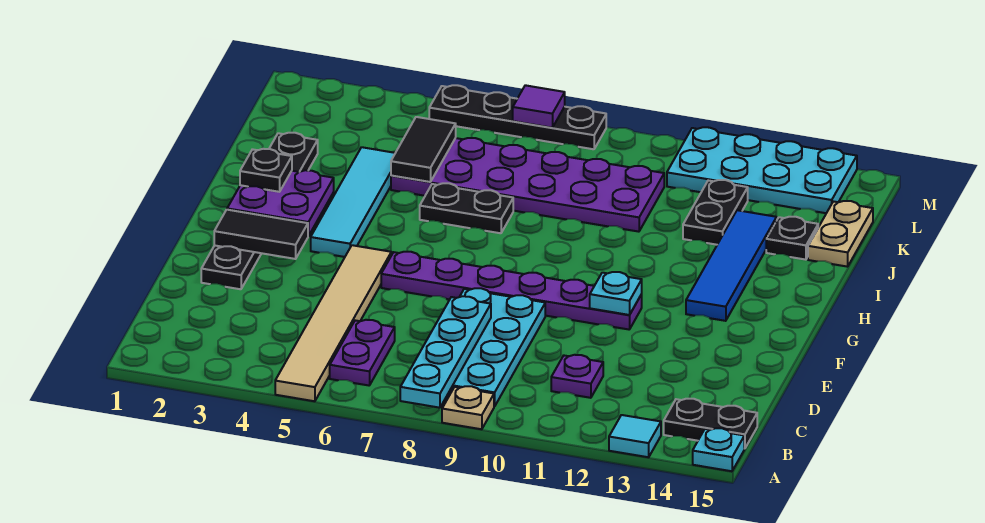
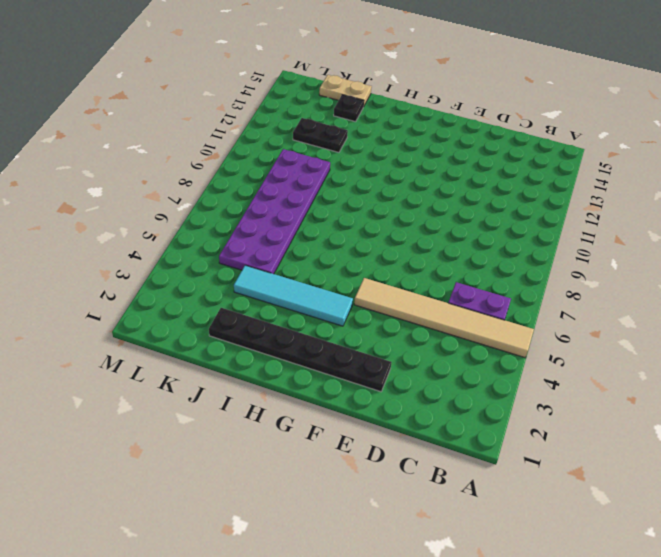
none -> tan plate A9 level 1
none -> cyan tile A13 level 1
none -> cyan plate A15 level 1

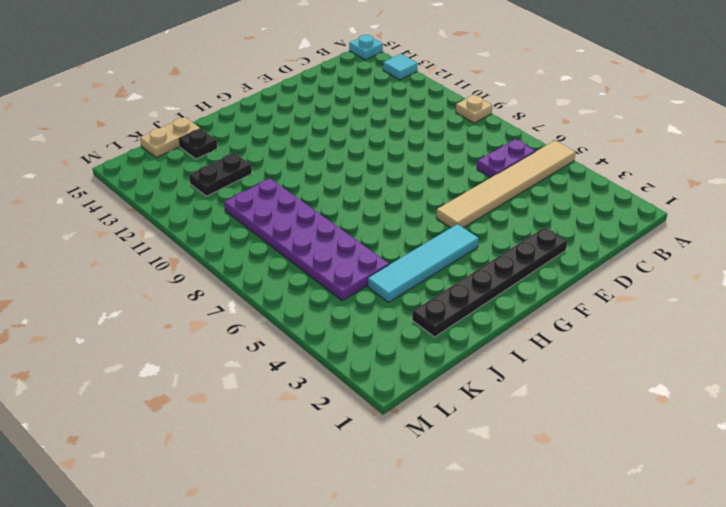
none -> cyan plate B8:E9 level 1
none -> black plate B14:B15 level 1
none -> purple plate C11 level 1

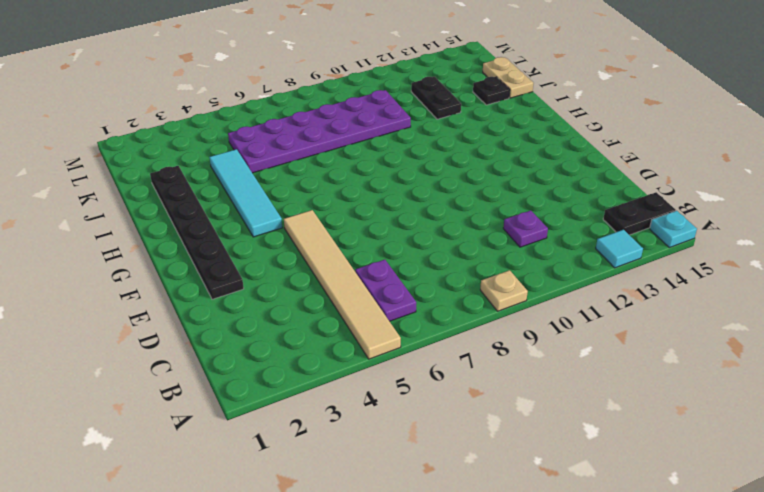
none -> cyan plate B8:E9 level 1
none -> purple plate F6:F11 level 1
none -> blue tile G13:J13 level 1

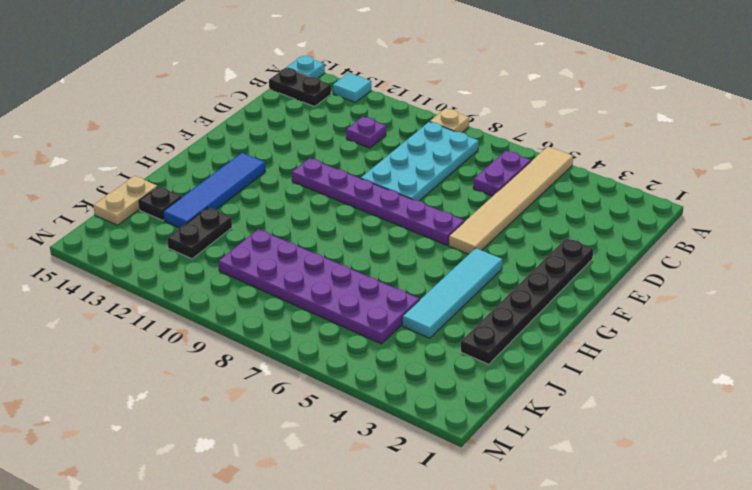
none -> black plate I6:I7 level 1
none -> cyan plate L11:M14 level 1
none -> black plate M5:M8 level 1

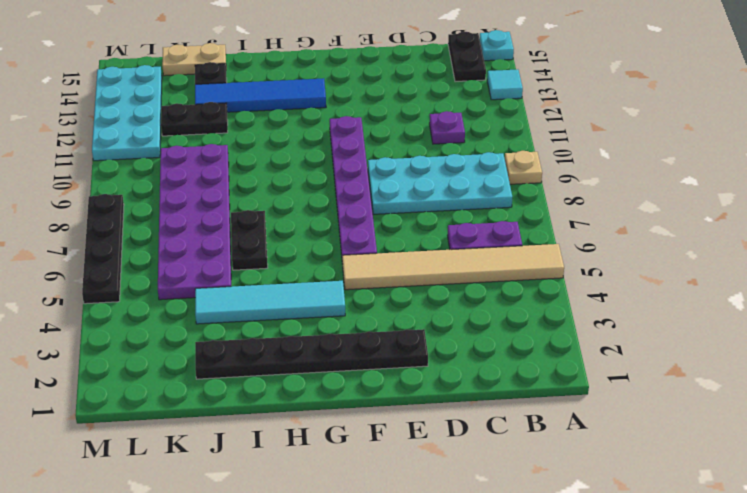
none -> cyan plate A8:D8 level 2
none -> black tile F2:F3 level 2
none -> cyan plate F11 level 2

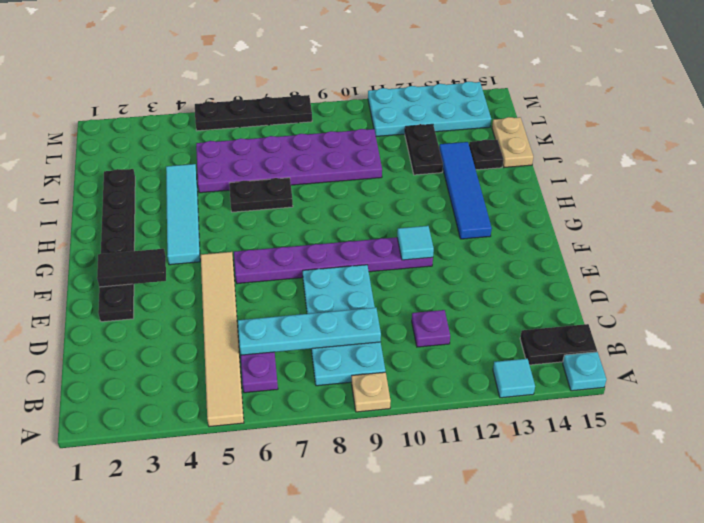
cyan plate C6:C9 level 2 -> cyan plate A8:D8 level 2
cyan tile F11 level 2 -> cyan plate F11 level 2
none -> purple plate G2:H3 level 2
none -> black tile J5:K5 level 2
none -> purple tile M7 level 2

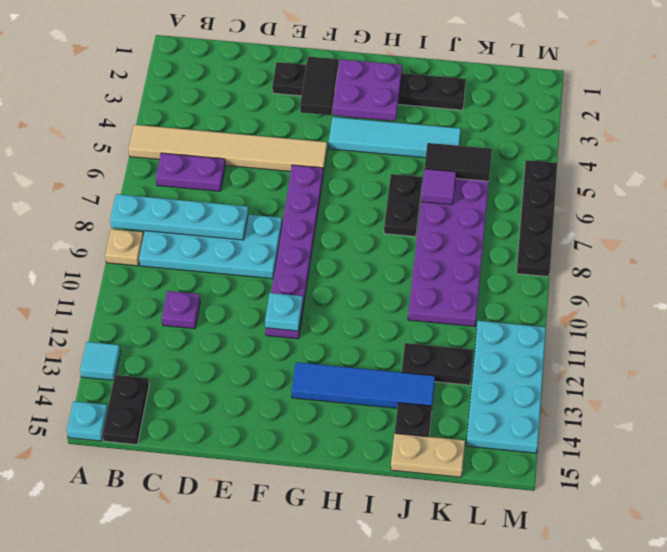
purple tile J6 level 2 -> purple tile M7 level 2
none -> black plate H2 level 3

